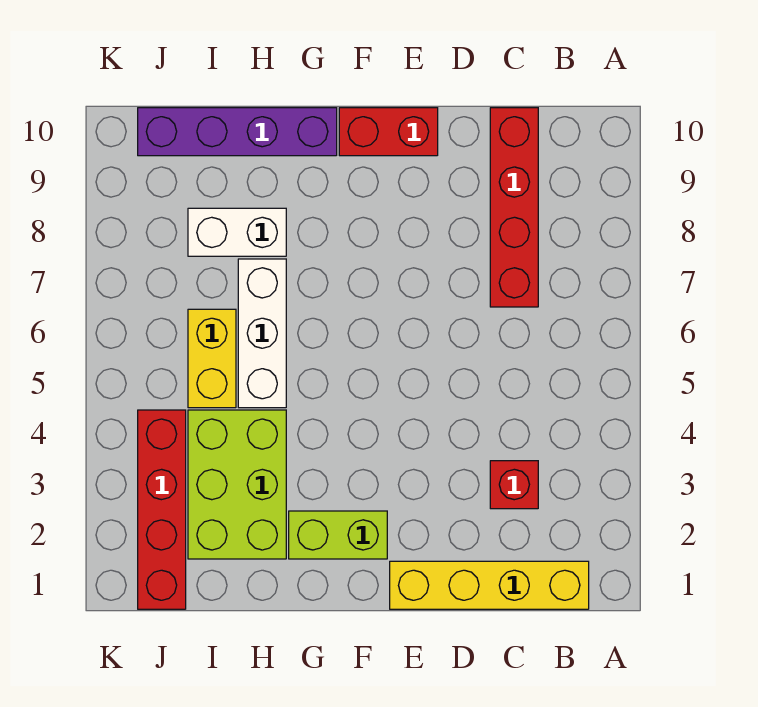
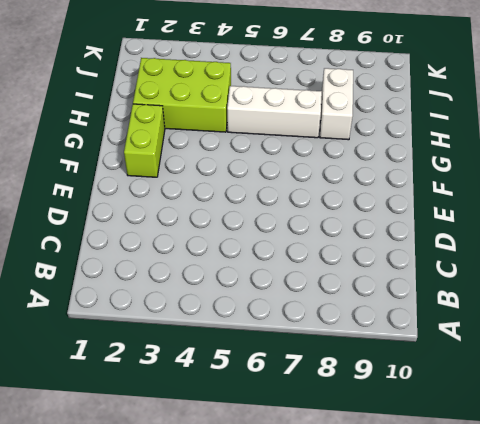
none -> yellow brick B1:E1 level 1
none -> red brick C3 level 1

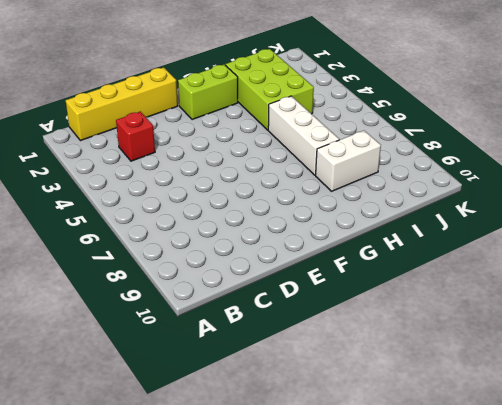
none -> red brick C7:C10 level 1
none -> red brick E10:F10 level 1

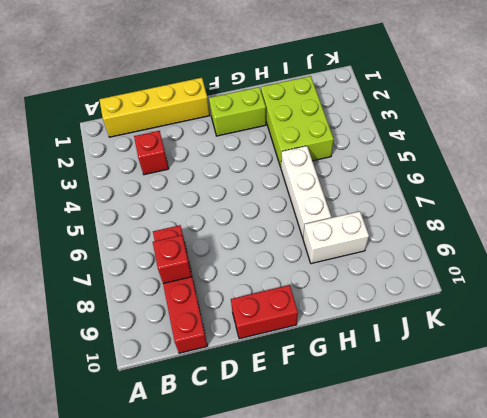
red brick C8 level 2 -> none
none -> purple brick G10:J10 level 1
none -> yellow brick I5:I6 level 1

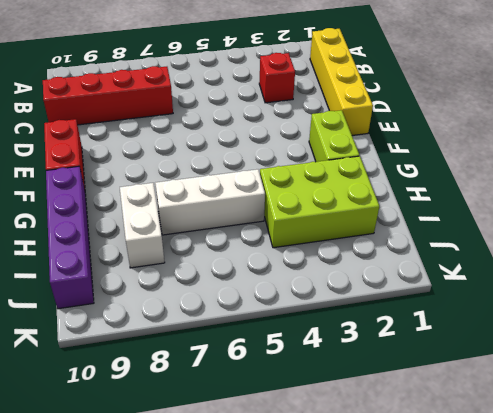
none -> yellow brick I5:I6 level 1
none -> red brick J1:J4 level 1

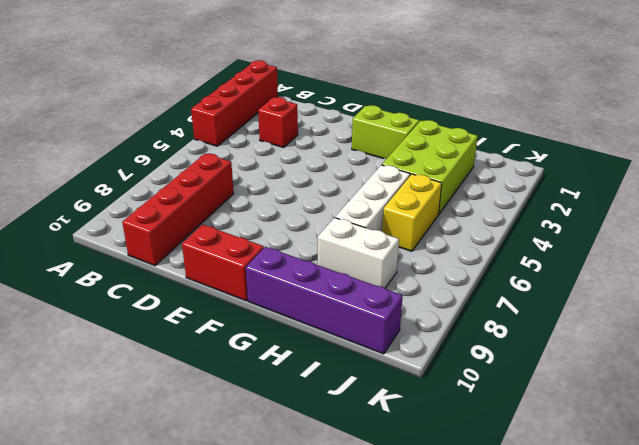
red brick A1:A4 level 1 -> red brick J1:J4 level 1
none -> yellow brick B1:E1 level 1

